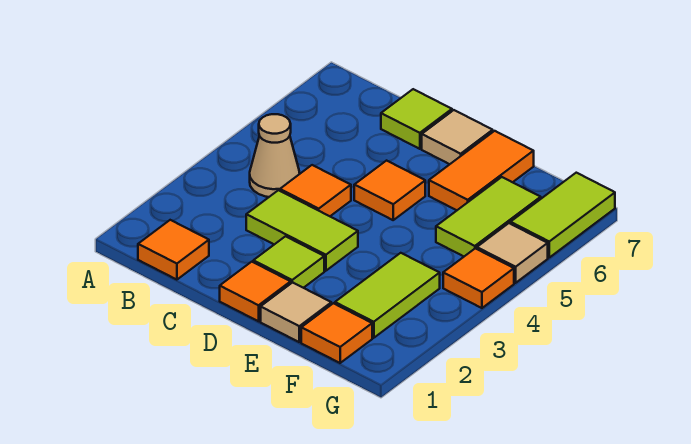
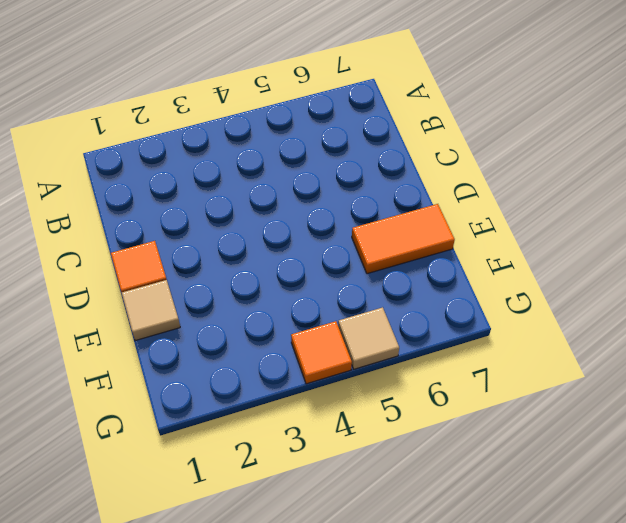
none -> orange tile B1 level 1
none -> tan cone B4 level 1
none -> lime tile C3:D3 level 1

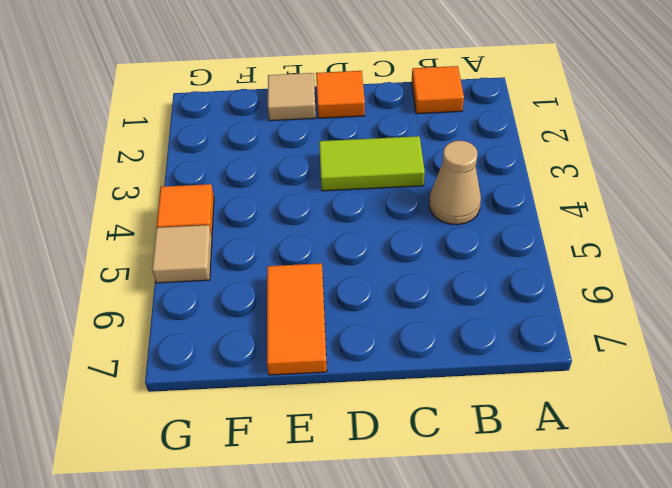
none -> orange tile C4 level 1
none -> lime tile C7 level 1
none -> lime tile D2 level 1

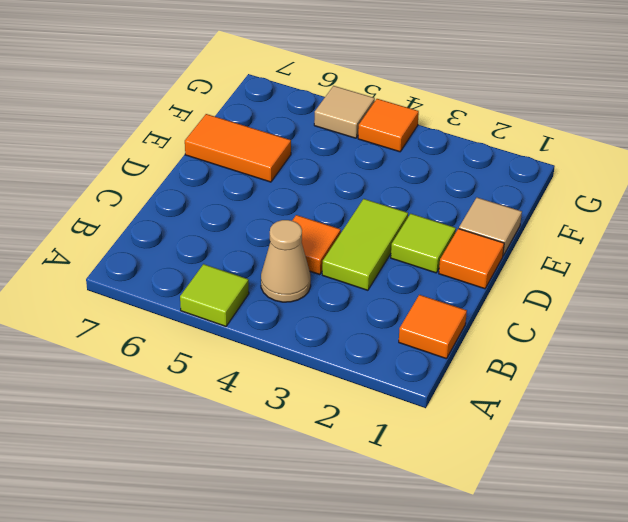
lime tile A5 level 1 -> lime tile C7 level 1
none -> orange tile D5 level 1
none -> tan tile D7 level 1
none -> orange tile F1 level 1

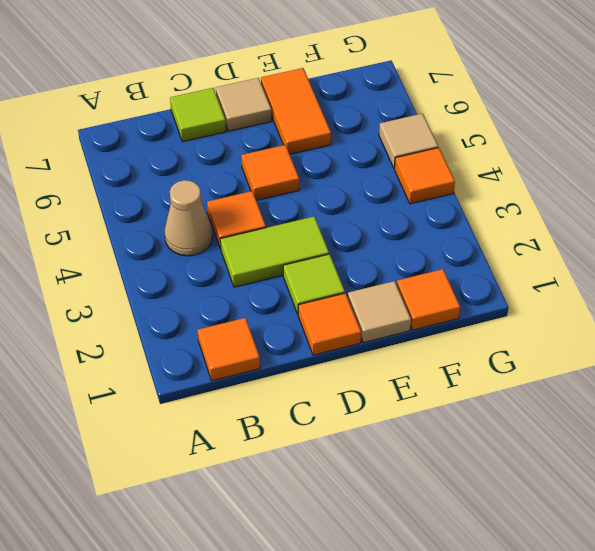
none -> lime tile F2:F3 level 1
none -> lime tile F5:F6 level 1
none -> lime tile G6:G7 level 1

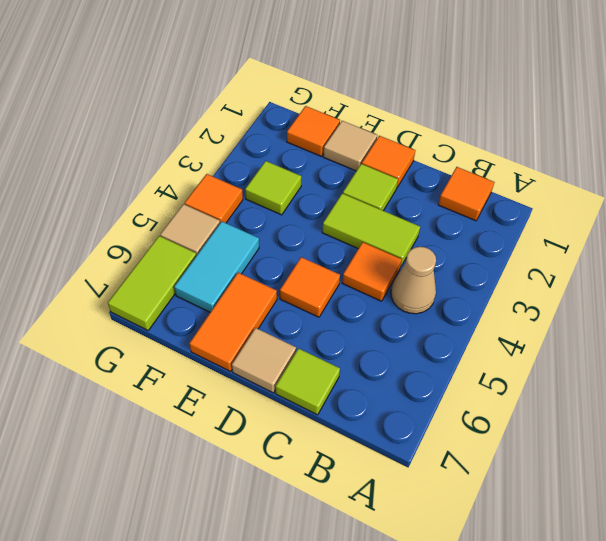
lime tile F3 level 1 -> lime tile F2:F3 level 1
cyan tile F5:F6 level 1 -> lime tile F5:F6 level 1

